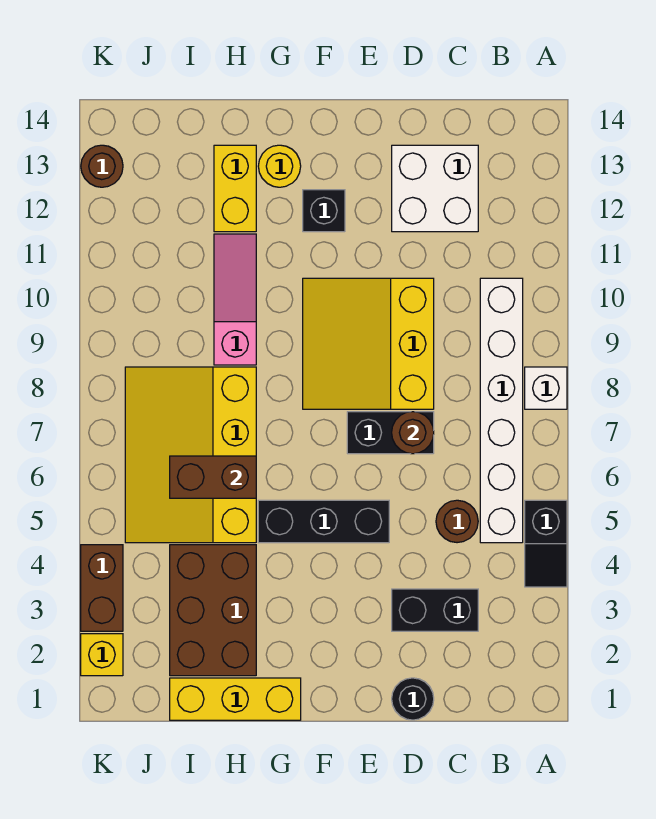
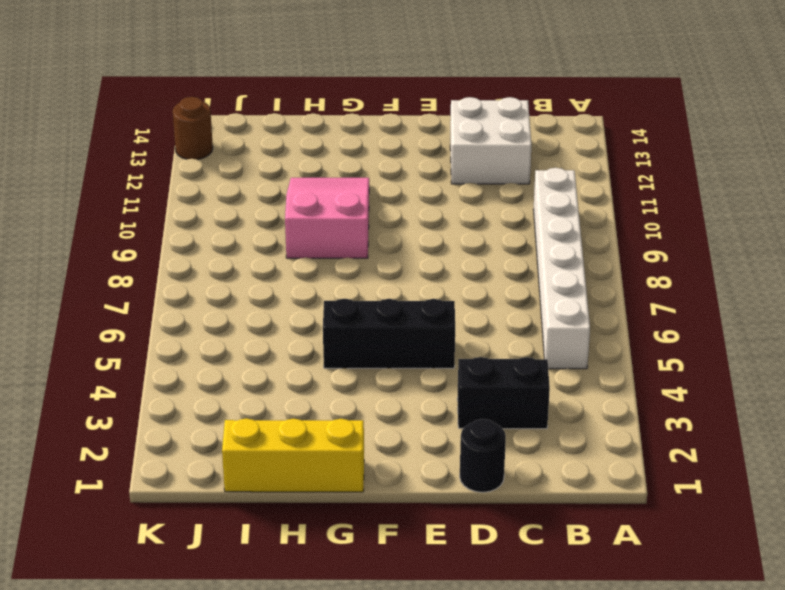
pink slope G9:H11 level 1 top 9 -> pink slope H9:H11 level 1 top 9
none -> black slope A4:A5 level 1 top 5
none -> white brick A8 level 1
none -> brown round brick C5 level 1

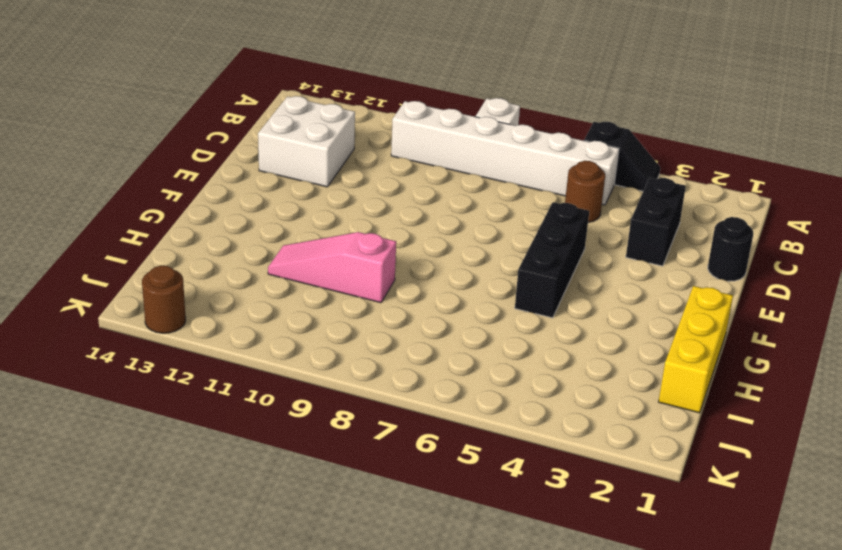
none -> black brick D7:E7 level 1
none -> yellow slope D8:F10 level 1 top D
none -> black brick F12 level 1

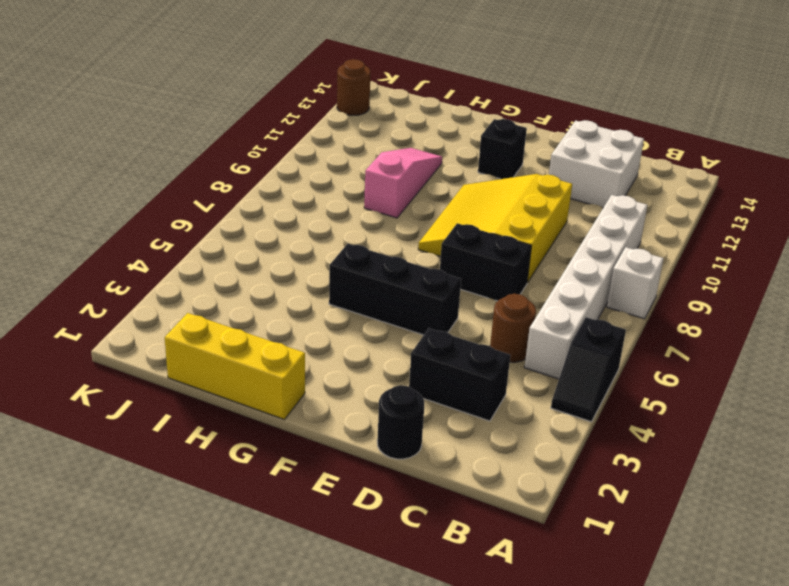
none -> yellow round brick G13 level 1
none -> brown brick H2:I4 level 1
none -> yellow slope H5:J8 level 1 top H

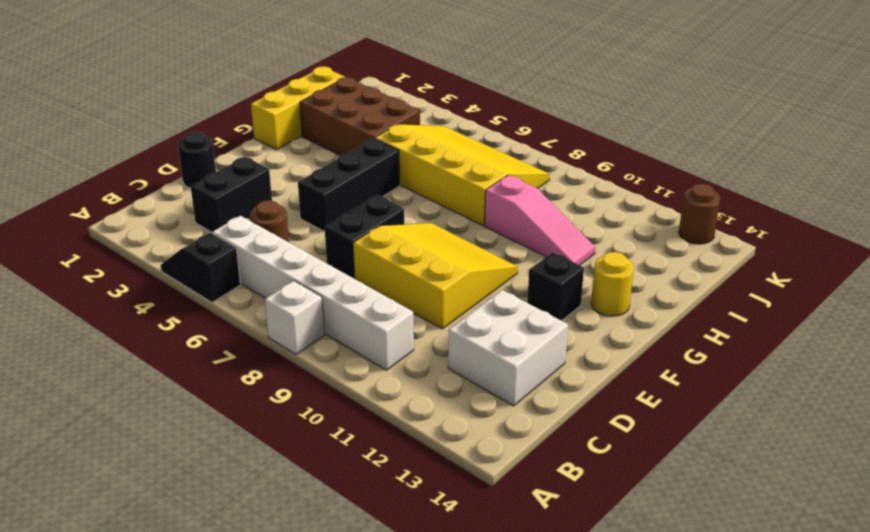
none -> yellow brick H12:H13 level 1
none -> yellow brick K2 level 1
none -> brown brick K3:K4 level 1

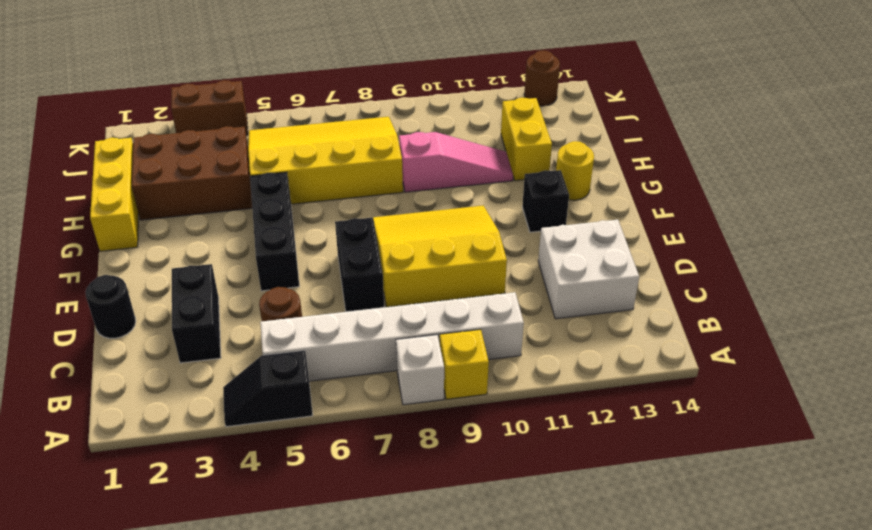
yellow brick A9 level 1 -> yellow brick K2 level 1
yellow brick H12:I12 level 1 -> yellow brick H12:H13 level 1
none -> brown round brick D7 level 2
none -> brown brick H6:I6 level 2

